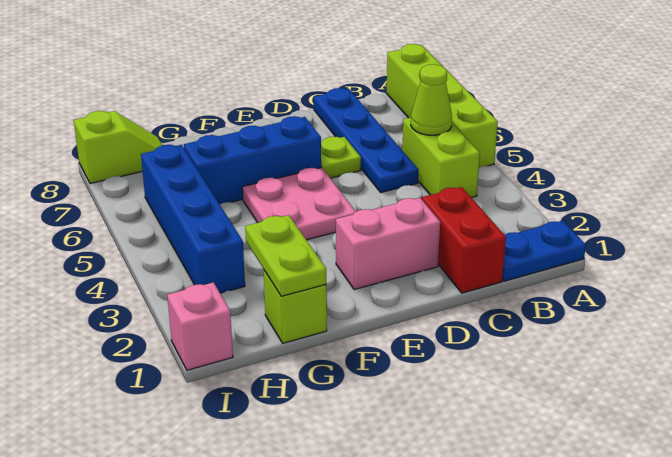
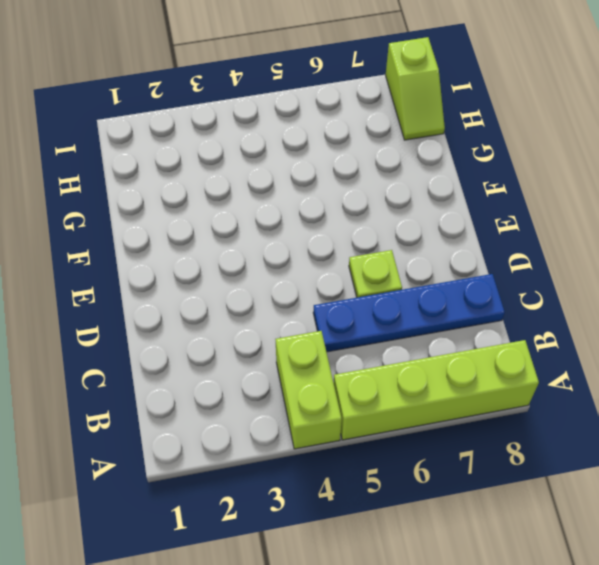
lime brick A4:B4 level 1 -> lime brick B4:B5 level 1
none -> blue plate A1:B1 level 1
none -> red brick C1:C2 level 1
none -> pink brick D2:E2 level 1

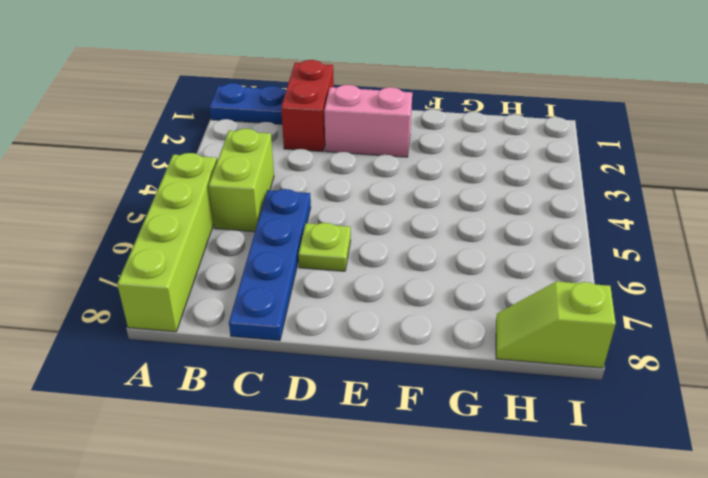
none -> pink plate E4:F5 level 1
none -> blue brick E6:G6 level 1
none -> lime brick G1 level 1

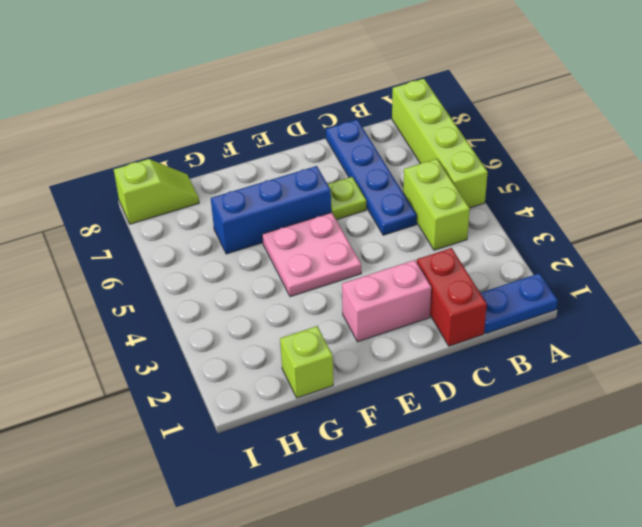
none -> blue brick H3:H6 level 1
none -> pink brick I1 level 1
none -> lime cone B5 level 2

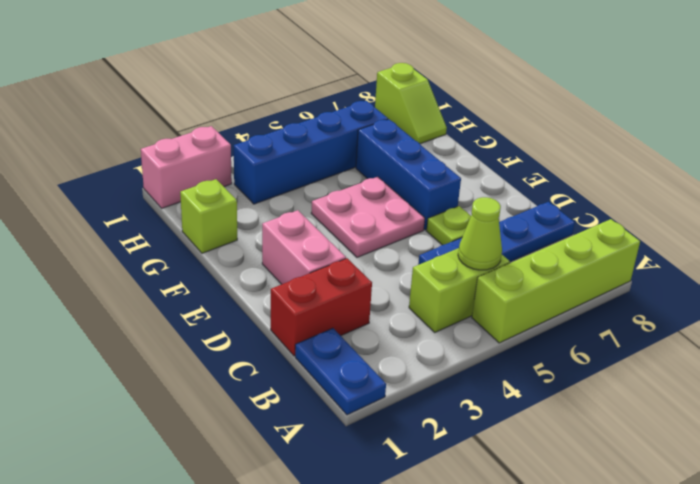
pink brick I1:I2 level 1 -> pink brick I1 level 1
none -> lime plate G1:G2 level 2

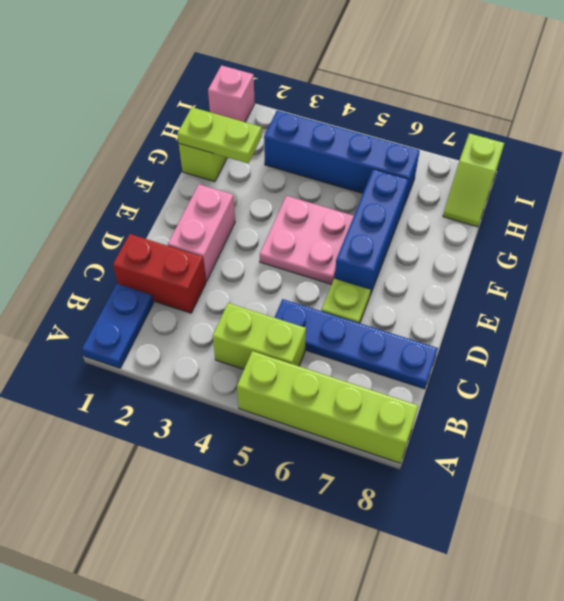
none -> lime cone B5 level 2

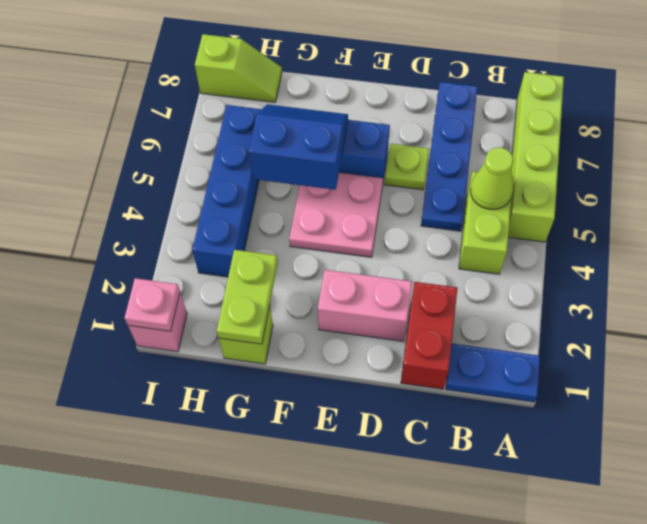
blue slope F5:G6 level 2 top 5 -> none
pink plate I1 level 2 -> none

